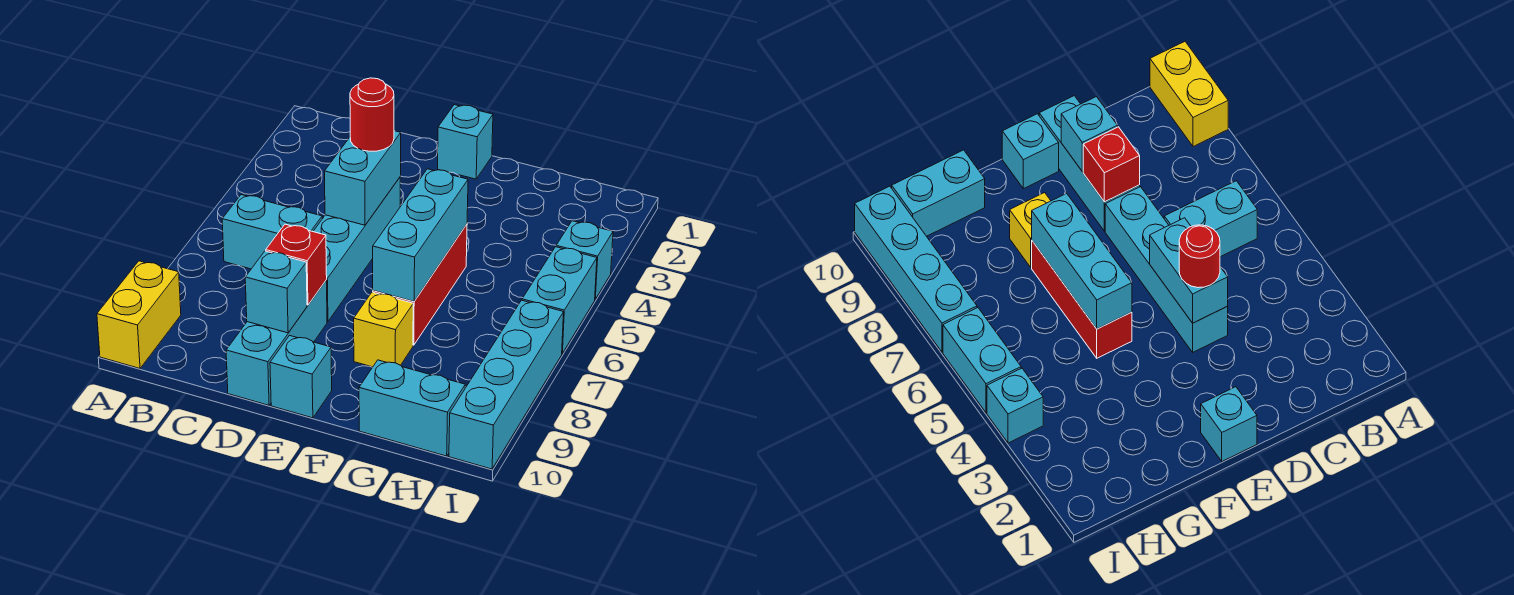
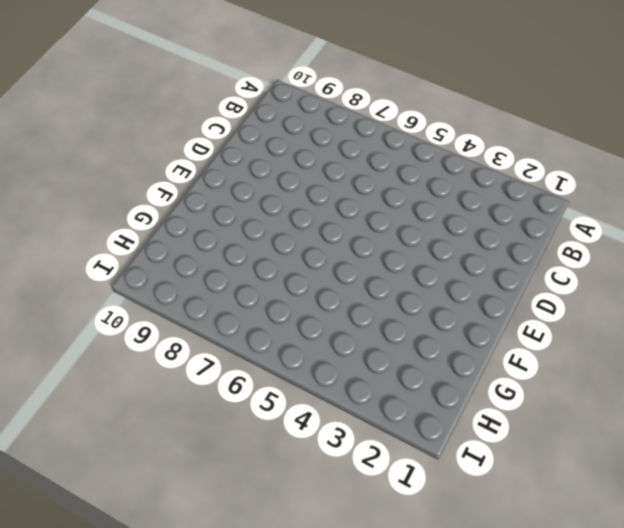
none -> yellow brick A9:A10 level 1
none -> cyan brick B6:C6 level 1
none -> cyan brick D4:D7 level 1

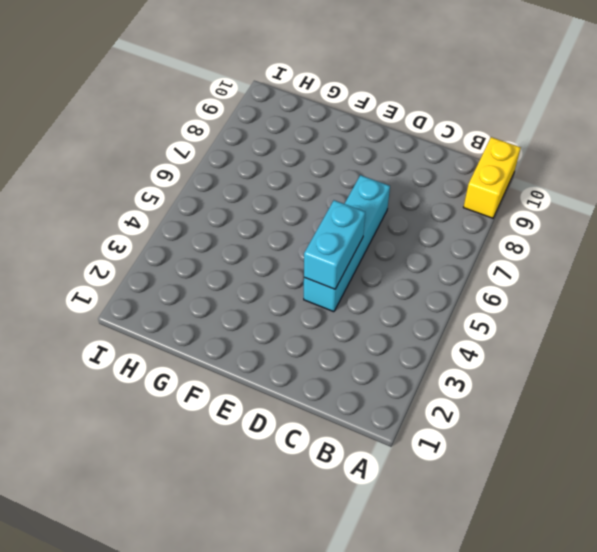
none -> cyan brick B6:C6 level 1
none -> cyan brick D8:D10 level 1
none -> cyan brick E1 level 1

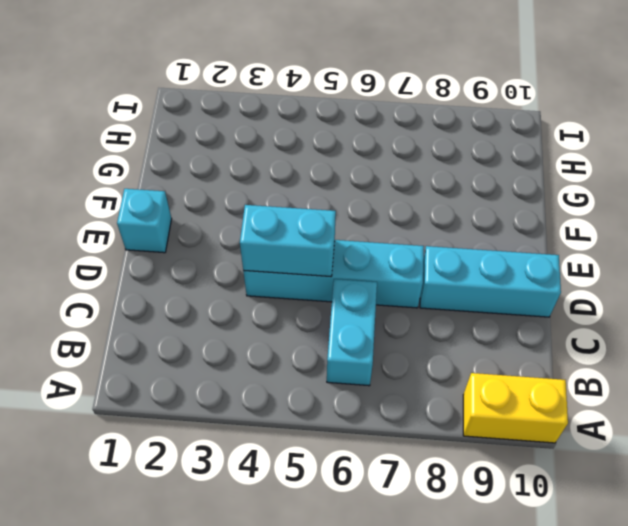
none -> cyan brick E10 level 1
none -> red brick F5:F7 level 1
none -> yellow brick F8 level 1

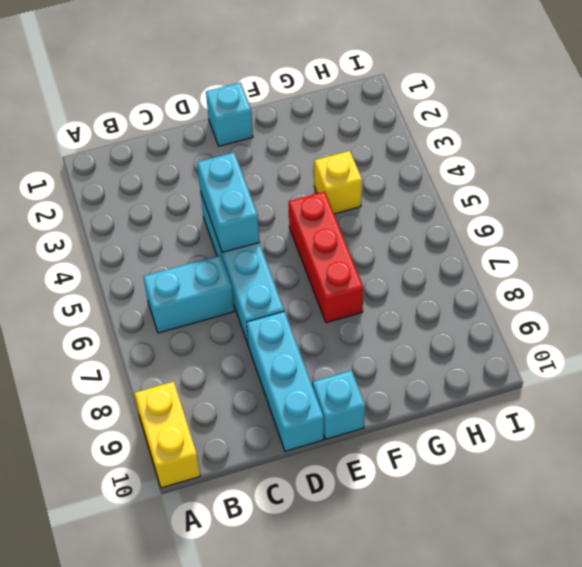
yellow brick G4 level 1 -> yellow brick F8 level 1
none -> cyan brick G10:H10 level 1
none -> cyan brick I4 level 1
none -> cyan brick I5:I6 level 1

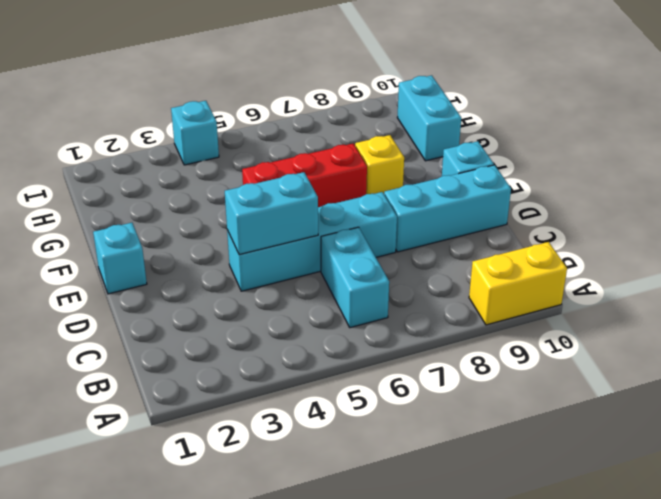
none -> cyan brick I5:I6 level 1
none -> cyan brick I7:I10 level 1
none -> red brick D8 level 2

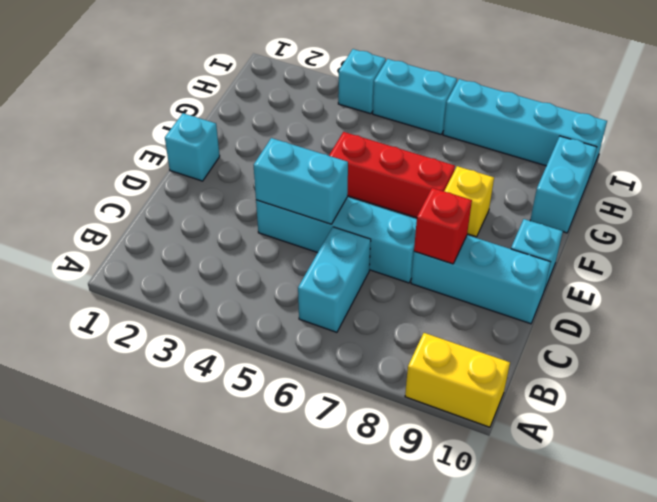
none -> cyan brick D9 level 2
none -> cyan brick F5:F7 level 2
none -> red round brick D4 level 3

